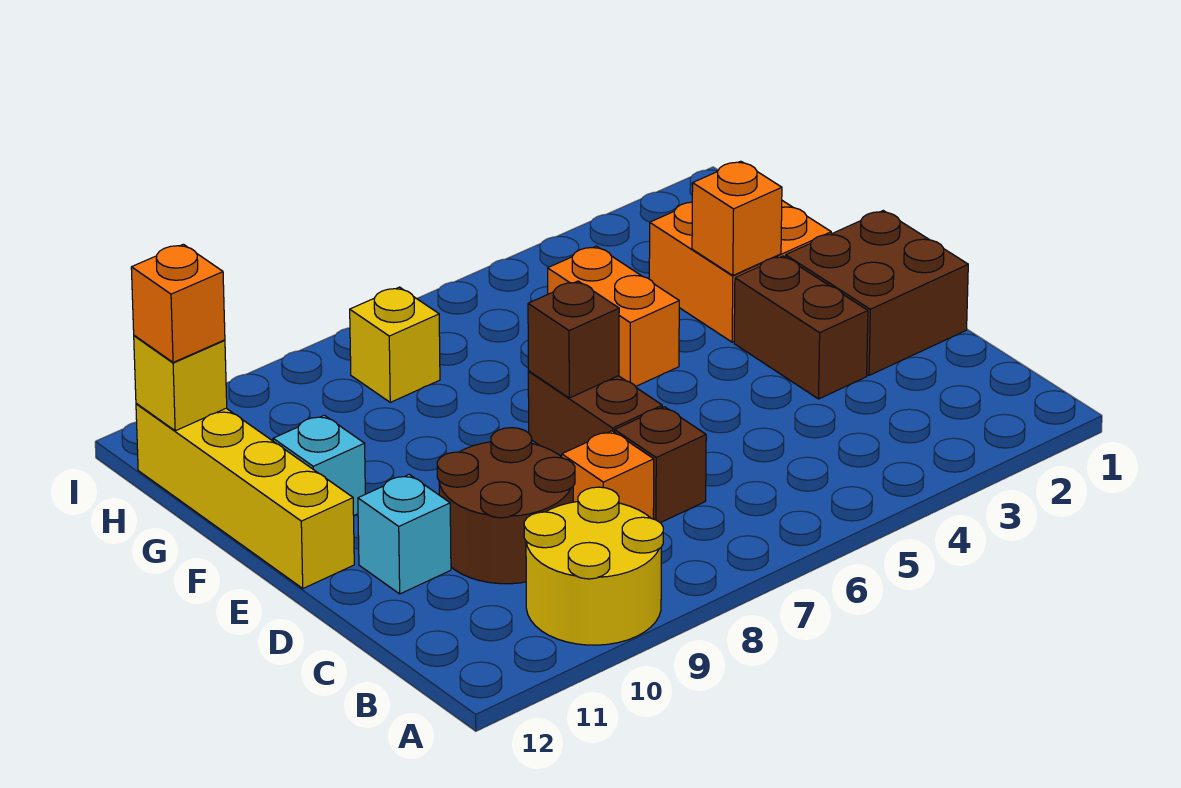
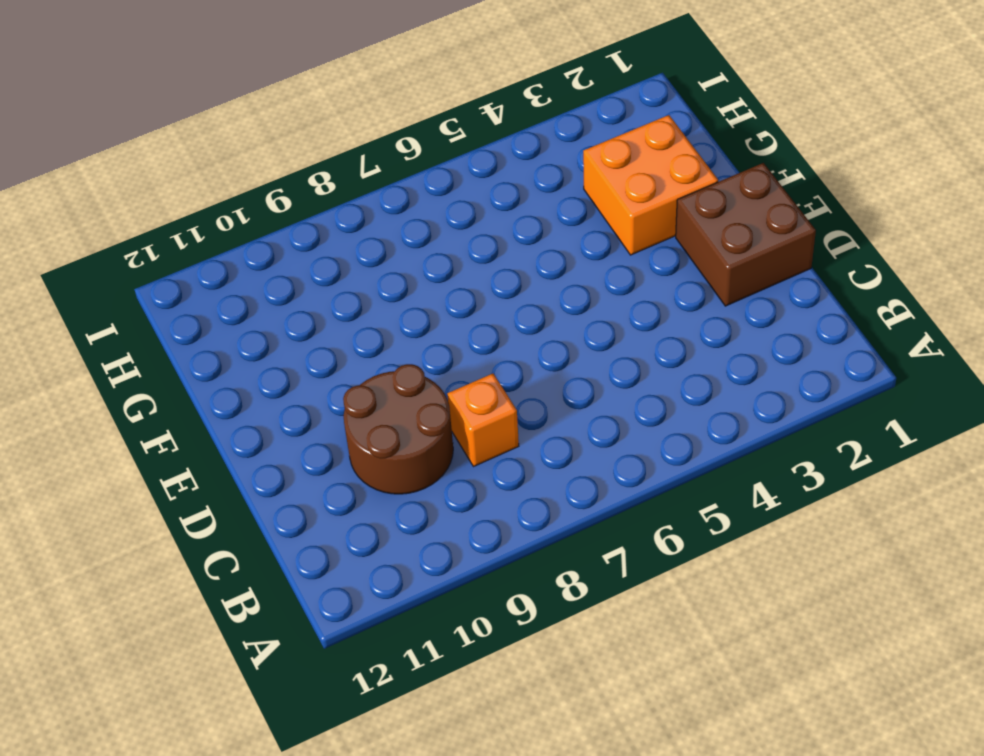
none -> yellow round brick A9:B10 level 1
none -> brown brick C7 level 1
none -> brown brick D3:E3 level 1

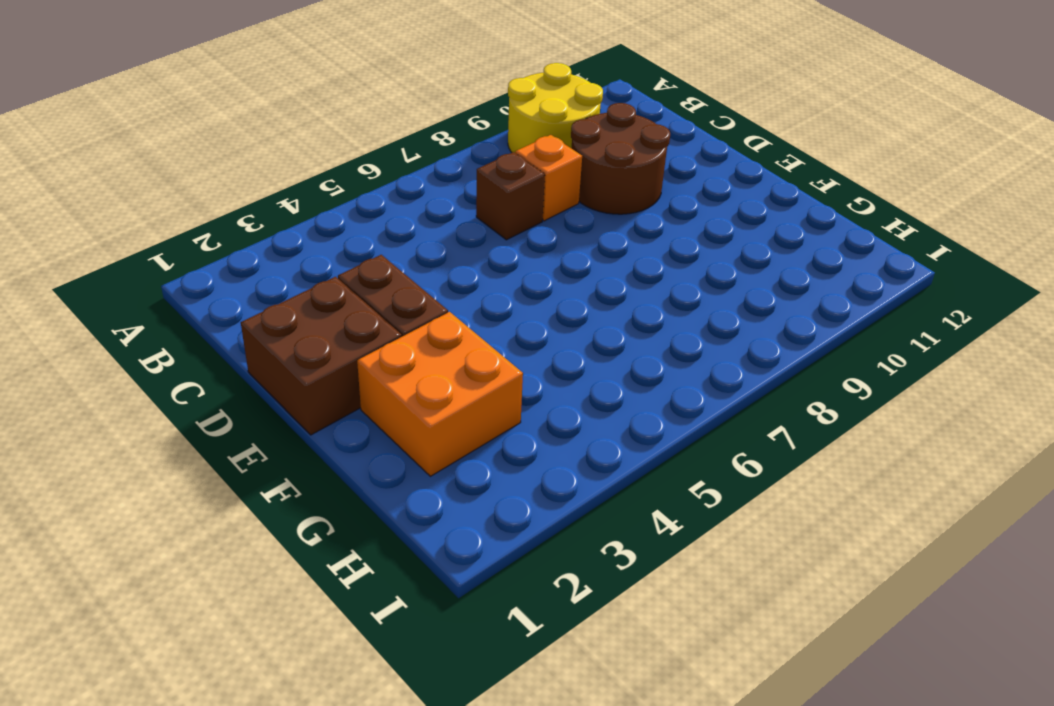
none -> brown brick D7:E7 level 1
none -> cyan brick D11 level 1
none -> yellow brick E12:H12 level 1

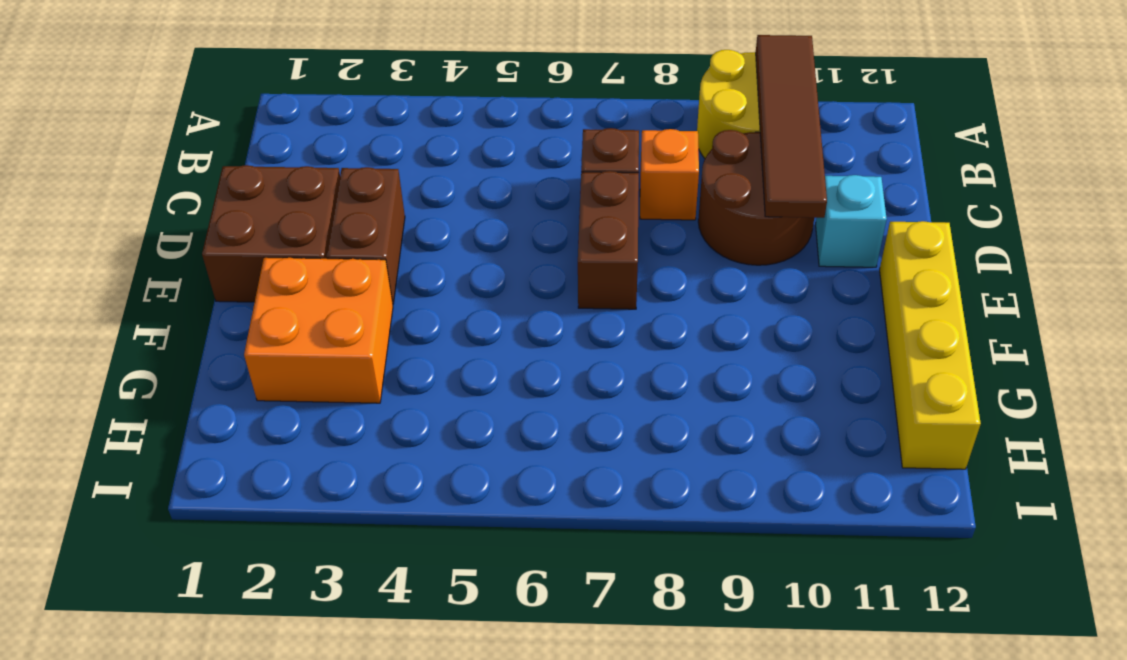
brown tile A10:D10 level 2 -> none
none -> orange brick F5:G5 level 1
none -> cyan brick F11 level 1
none -> yellow brick H8 level 1

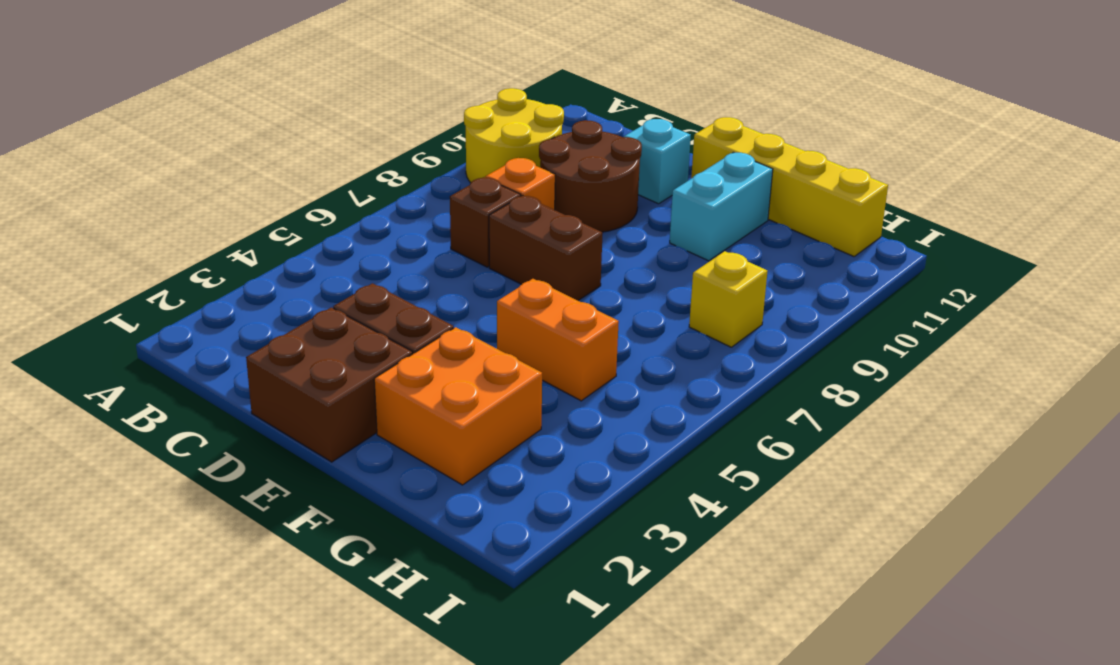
cyan brick F10:F11 level 1 -> cyan brick F11 level 1
none -> brown brick E7 level 2
none -> orange brick F3 level 2
none -> yellow brick H12 level 2

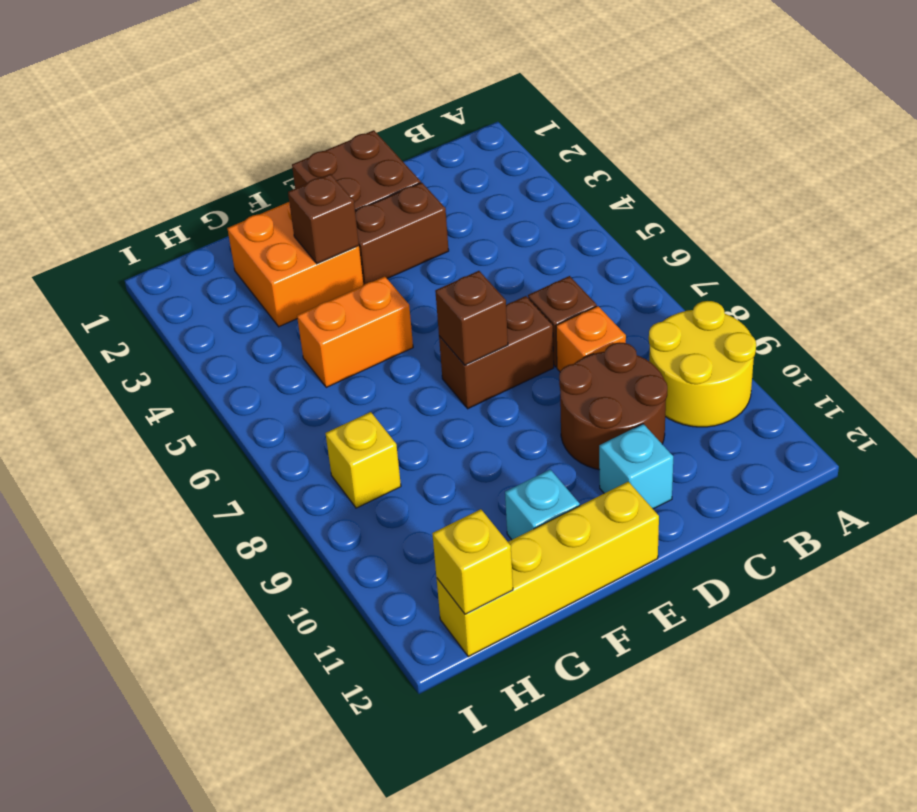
brown brick F3 level 2 -> orange brick F3 level 2
none -> orange brick H12 level 3

